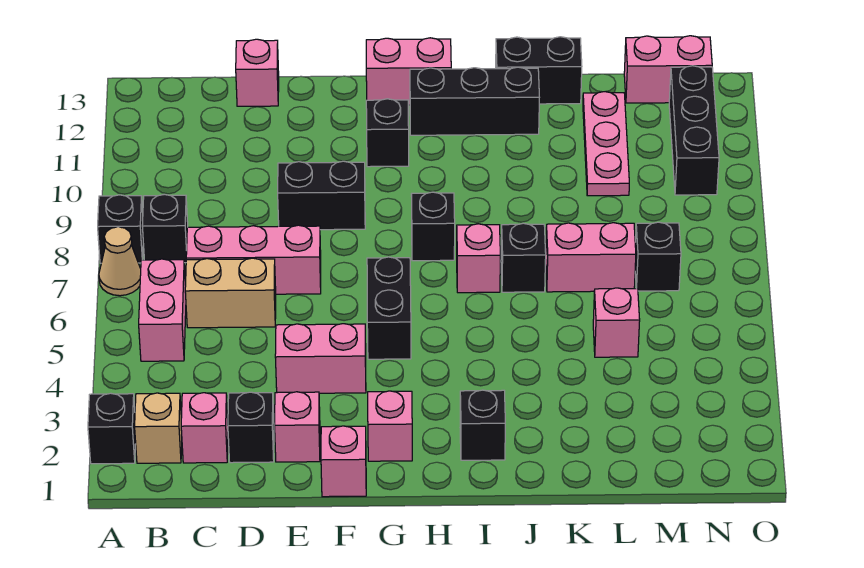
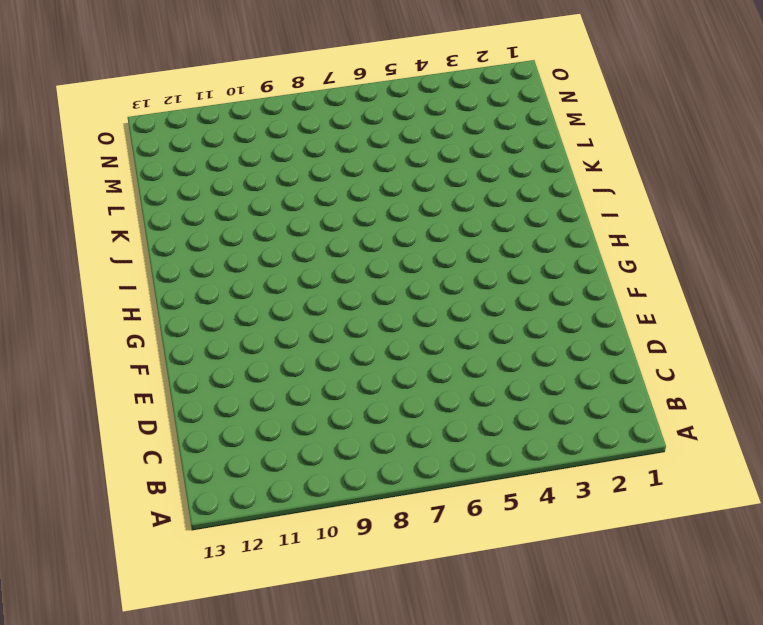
none -> black brick A2 level 1
none -> tan cone A7 level 1
none -> black brick A8 level 1
none -> tan brick B2 level 1

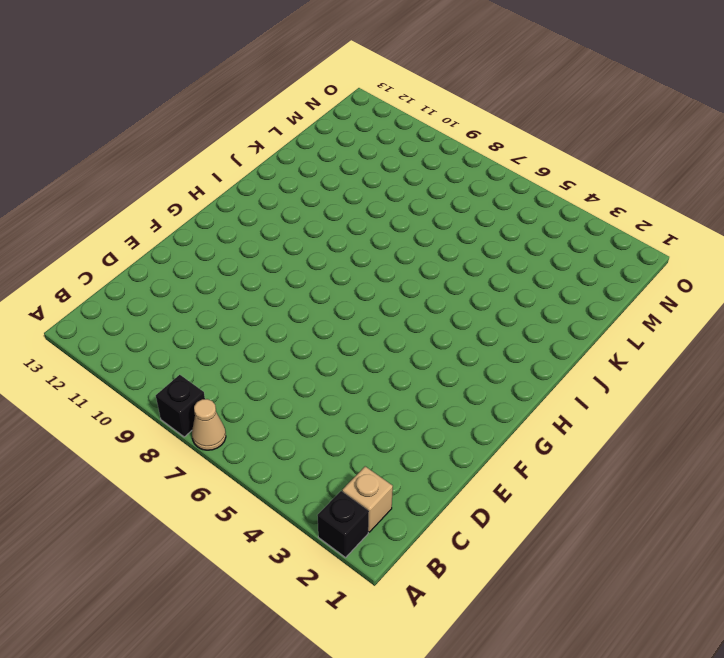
none -> pink brick B5:B6 level 1
none -> black brick B8 level 1
none -> pink brick C2 level 1
none -> tan brick C6:D6 level 1

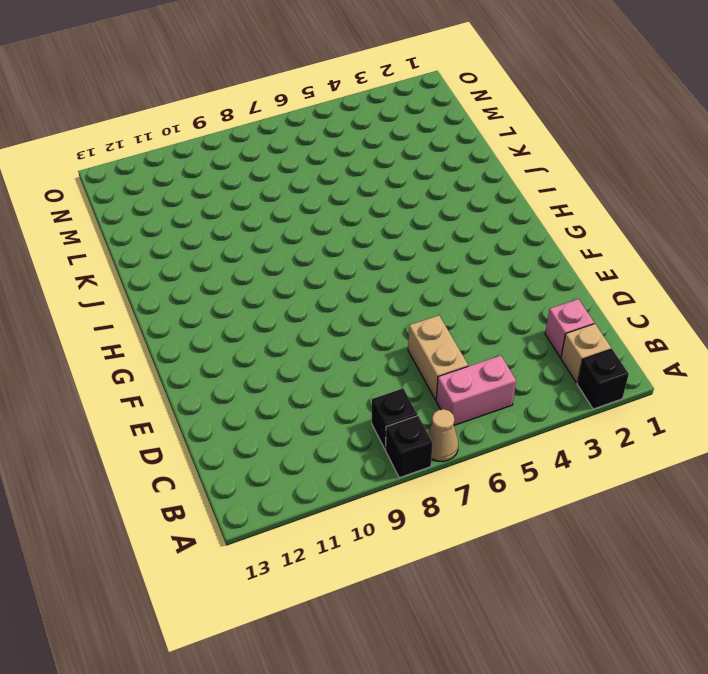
none -> pink brick C7:E7 level 1
none -> black brick D2 level 1
none -> pink brick D13 level 1
none -> pink brick E2 level 1

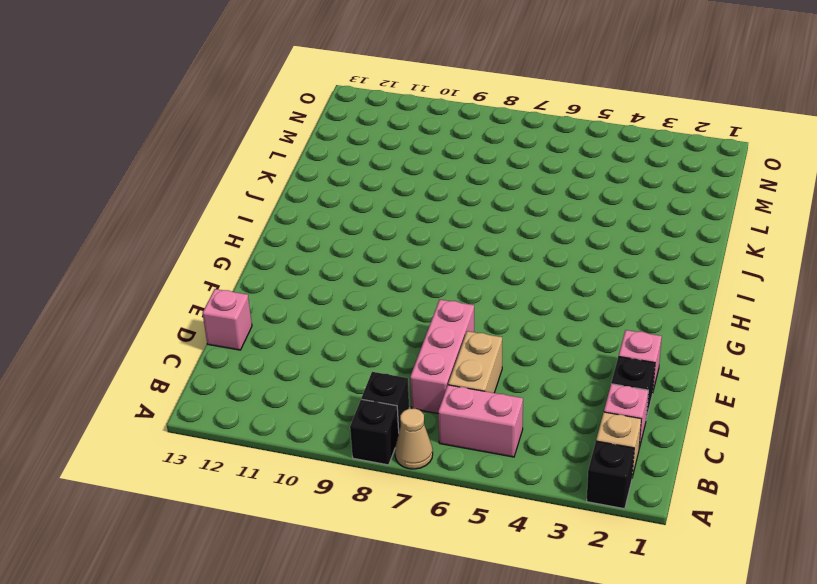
none -> pink brick E4:F4 level 1
none -> black brick E9:F9 level 1
none -> pink brick F1 level 1
none -> pink brick G2 level 1

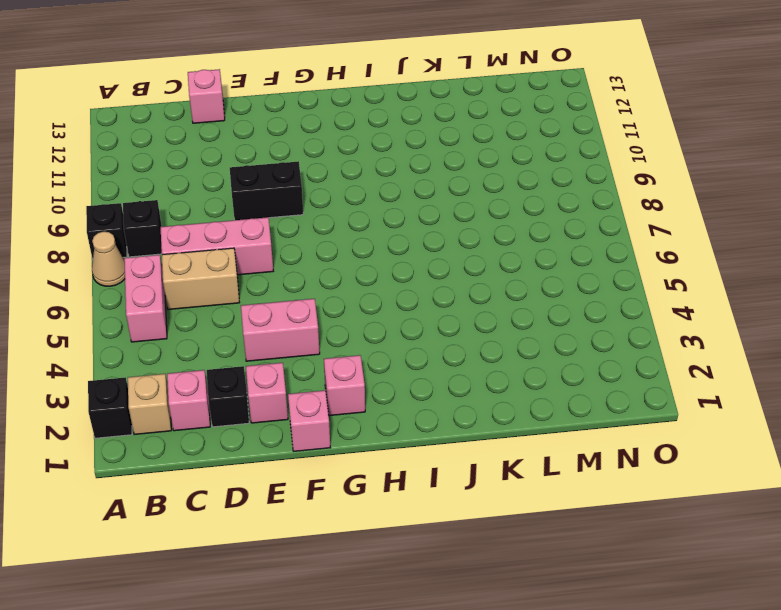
none -> black brick G5:G6 level 1
none -> black brick G11 level 1
none -> pink brick G13:H13 level 1
none -> black brick H8 level 1

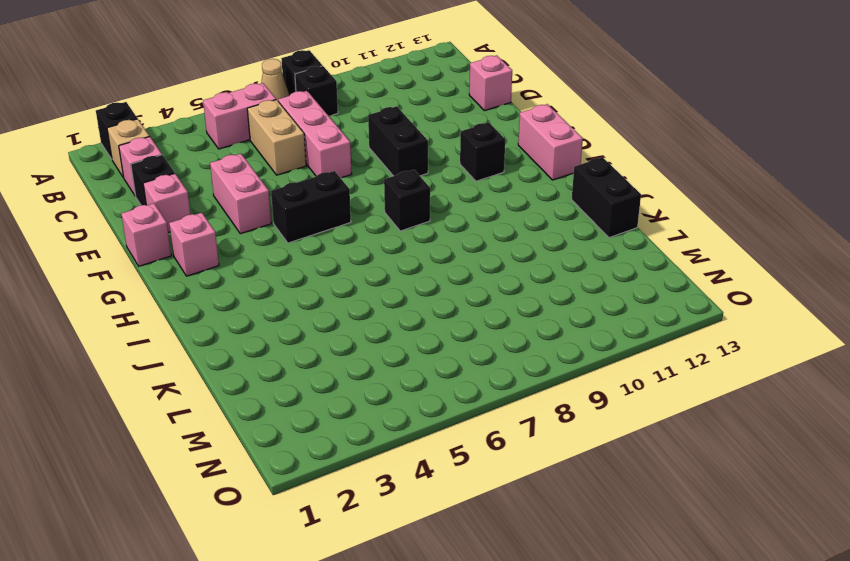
none -> black brick H12:J12 level 1
none -> black brick I2 level 1
none -> pink brick I7 level 1
none -> black brick J7 level 1

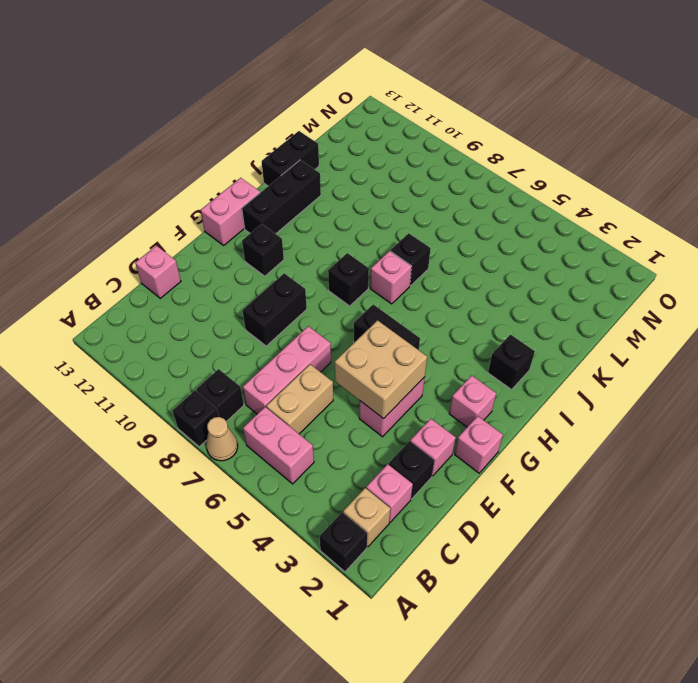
tan brick E4:F5 level 2 -> none
none -> pink brick K7:L7 level 1
none -> pink brick L5 level 1
none -> pink plate L10:L12 level 1
none -> black brick M7 level 1

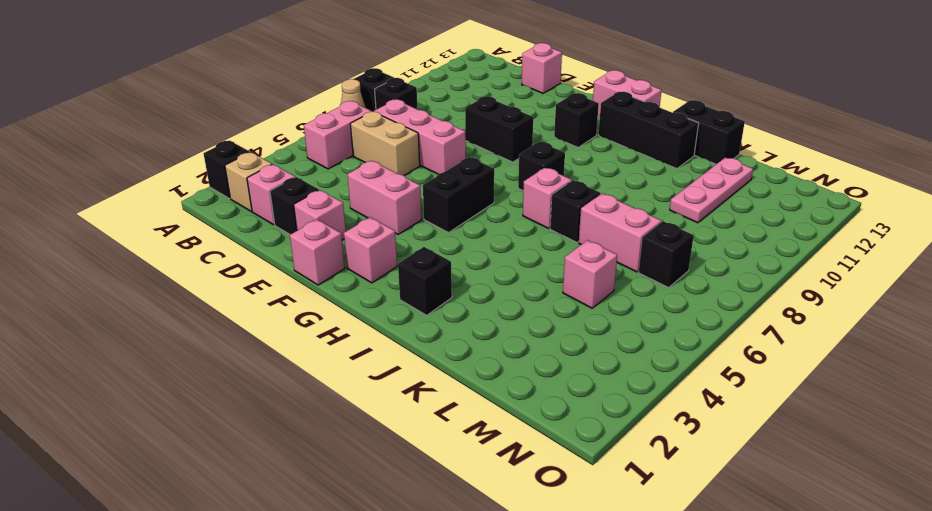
none -> pink brick M13:N13 level 1
none -> black brick N10:N12 level 1

